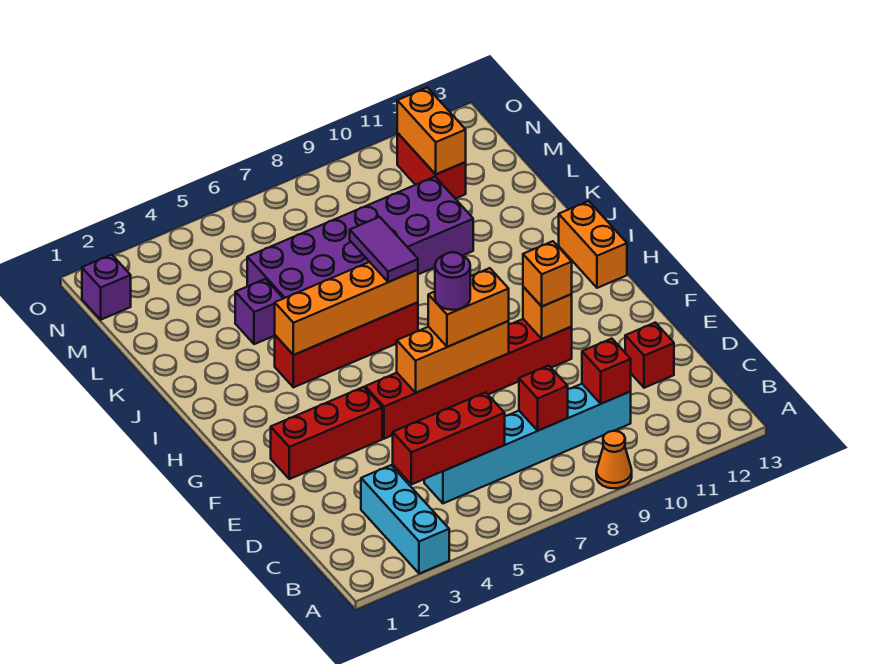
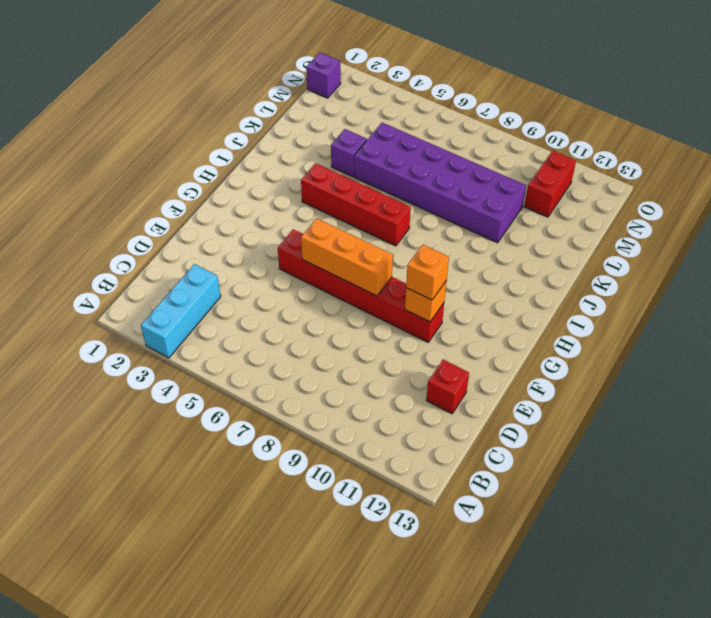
none -> orange cone A9 level 1
none -> cyan brick C5:C10 level 1
none -> red brick F2:F4 level 1

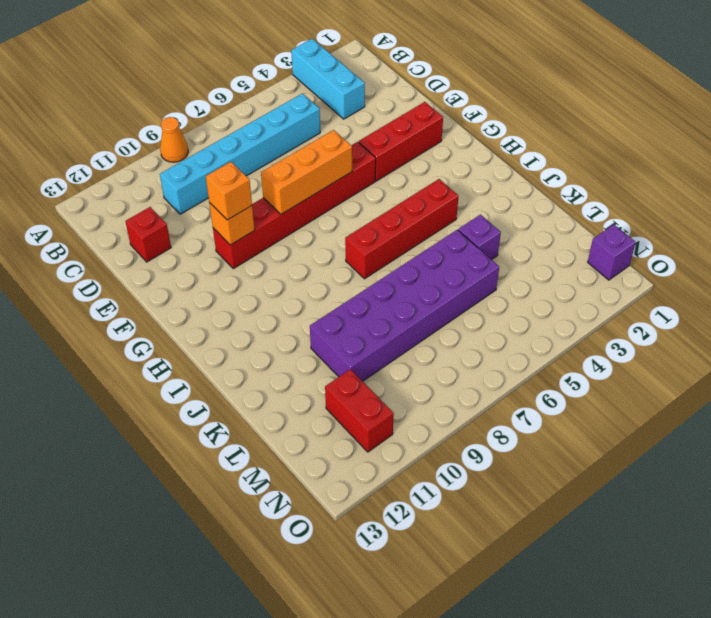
none -> orange brick H13:I13 level 1
none -> red brick C4:C6 level 2
none -> red brick C8 level 2

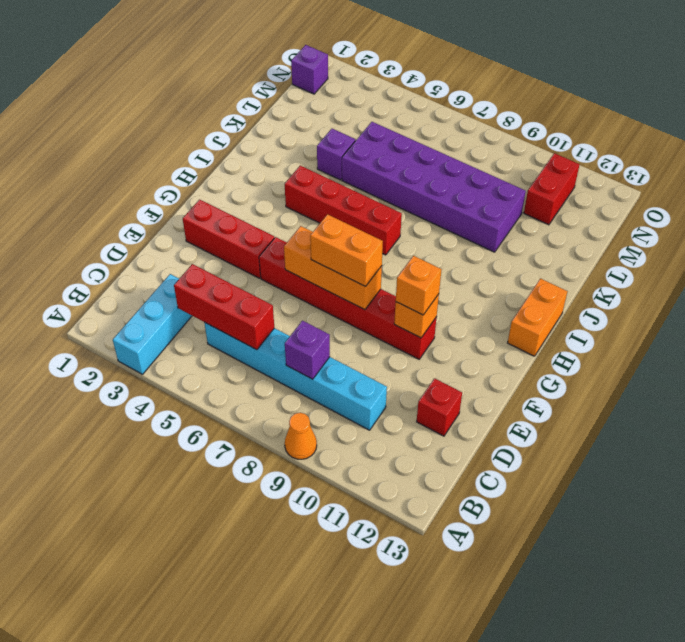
purple brick C8 level 2 -> red brick C8 level 2
none -> red brick C10 level 2
none -> orange brick I4:I7 level 2
none -> orange brick M11:N11 level 2

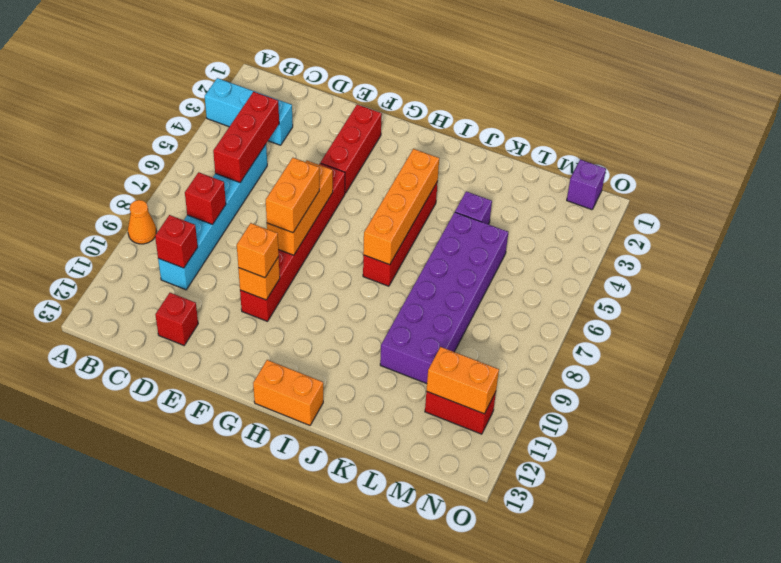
none -> purple tile I7:J7 level 3
none -> purple round brick F7 level 4

